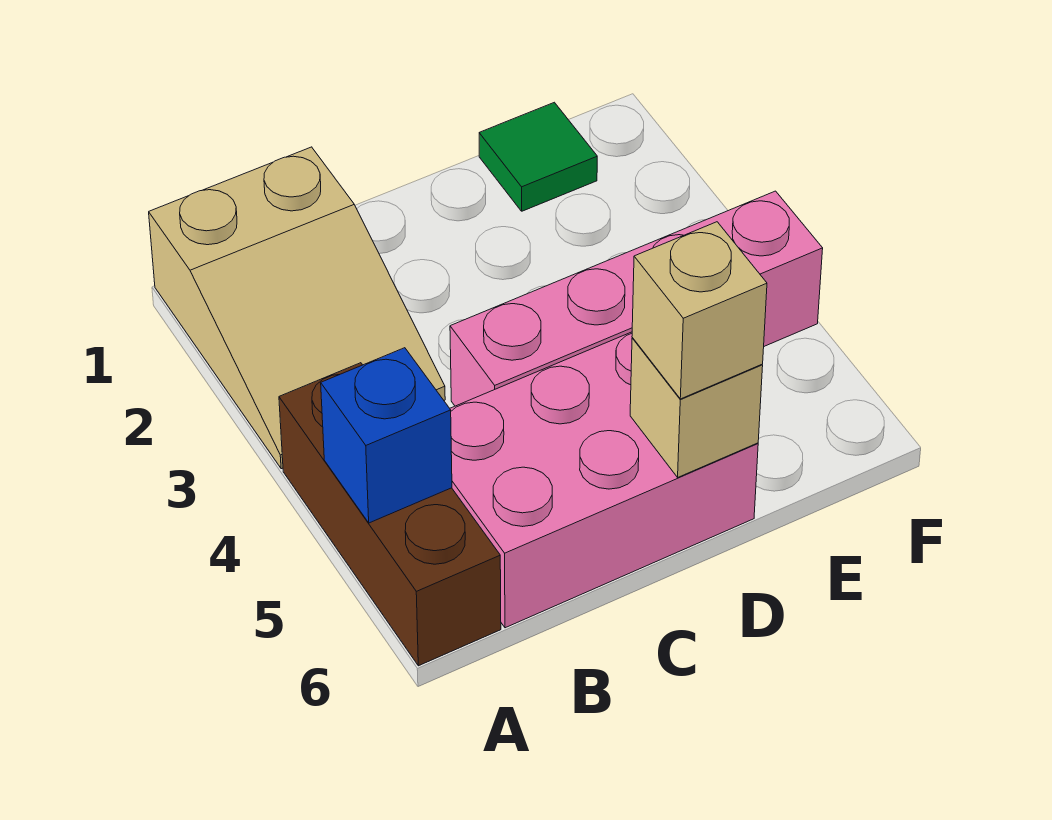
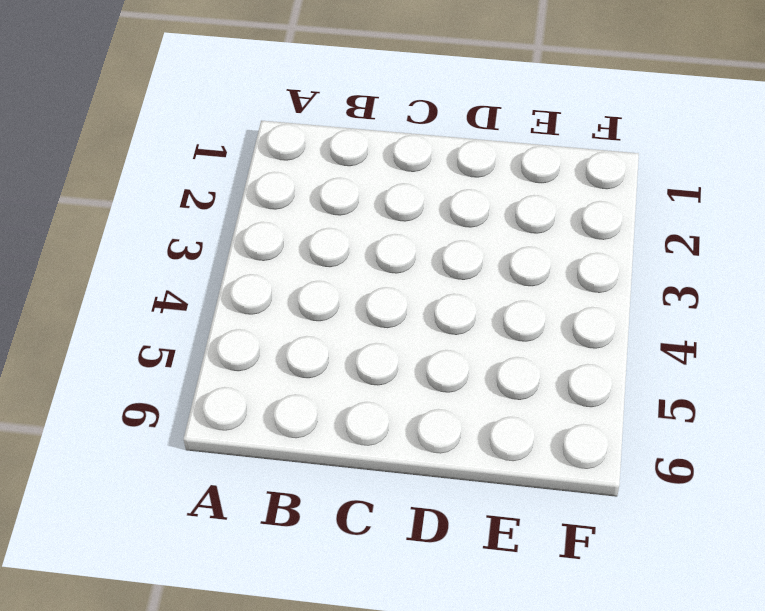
none -> tan slope A1:B3 level 1 top 1
none -> brown brick A4:A6 level 1

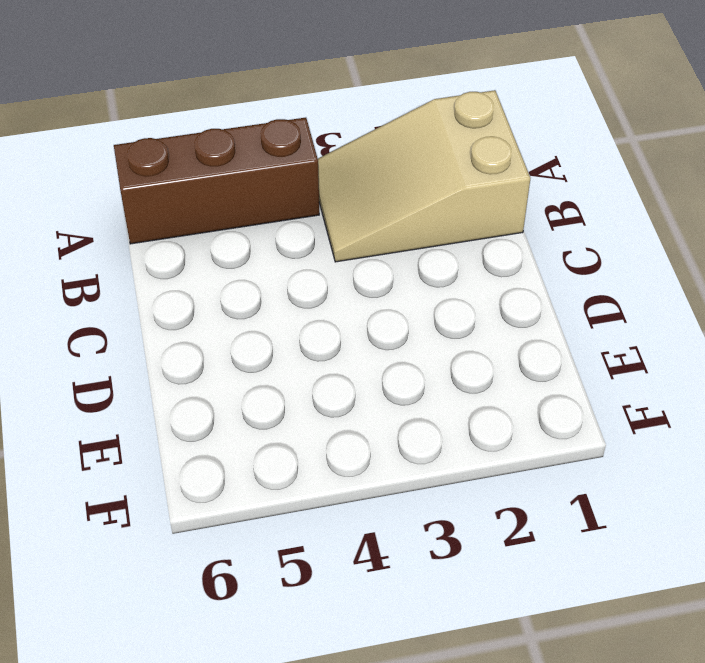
none -> pink brick B5:D6 level 1
none -> pink brick C4:F4 level 1

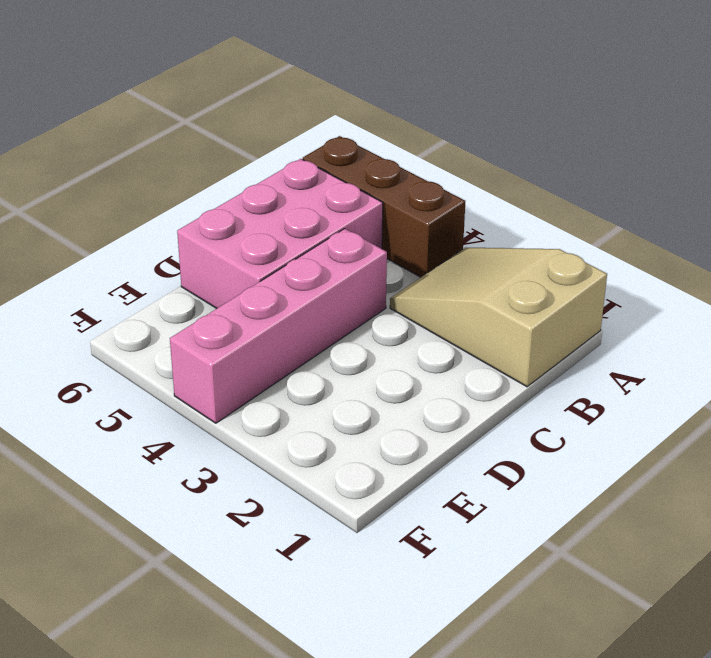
none -> green tile E1 level 1
none -> blue brick A5 level 2

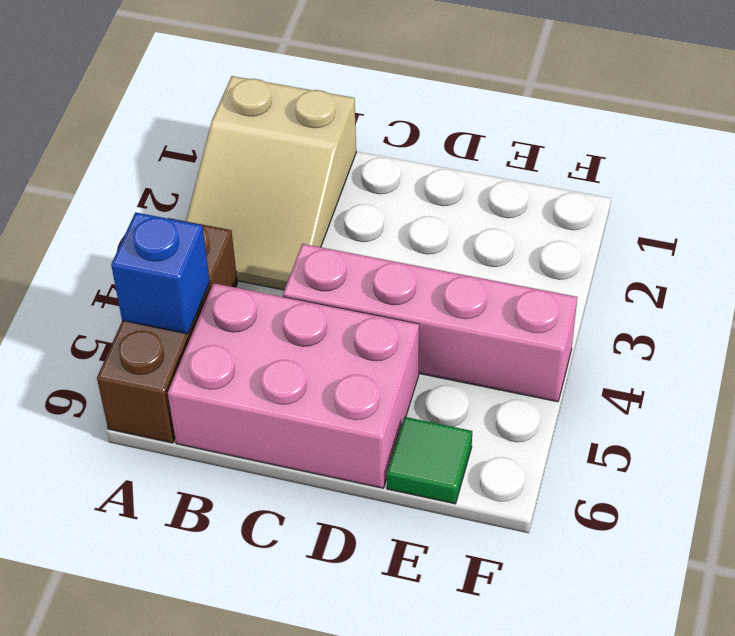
green tile E6 level 1 -> green tile E1 level 1
none -> tan brick D6 level 2
none -> tan brick D6 level 3

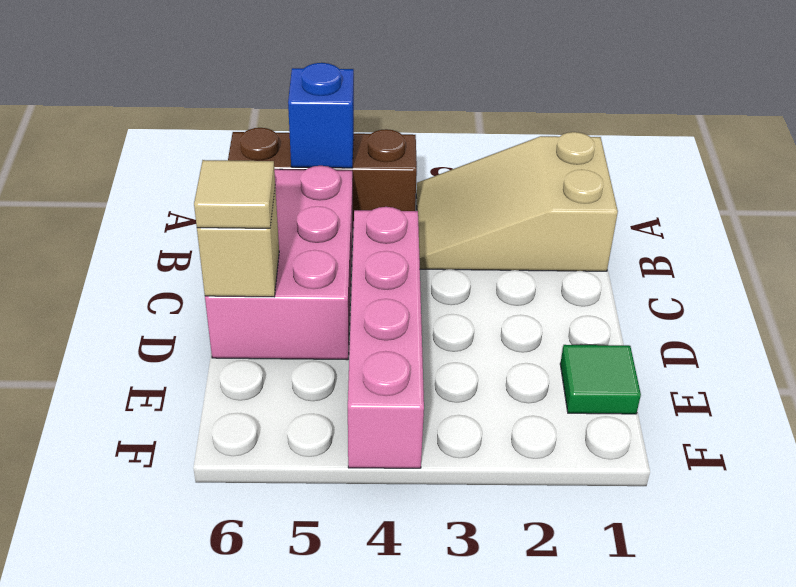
tan tile D6 level 3 -> tan brick D6 level 3

